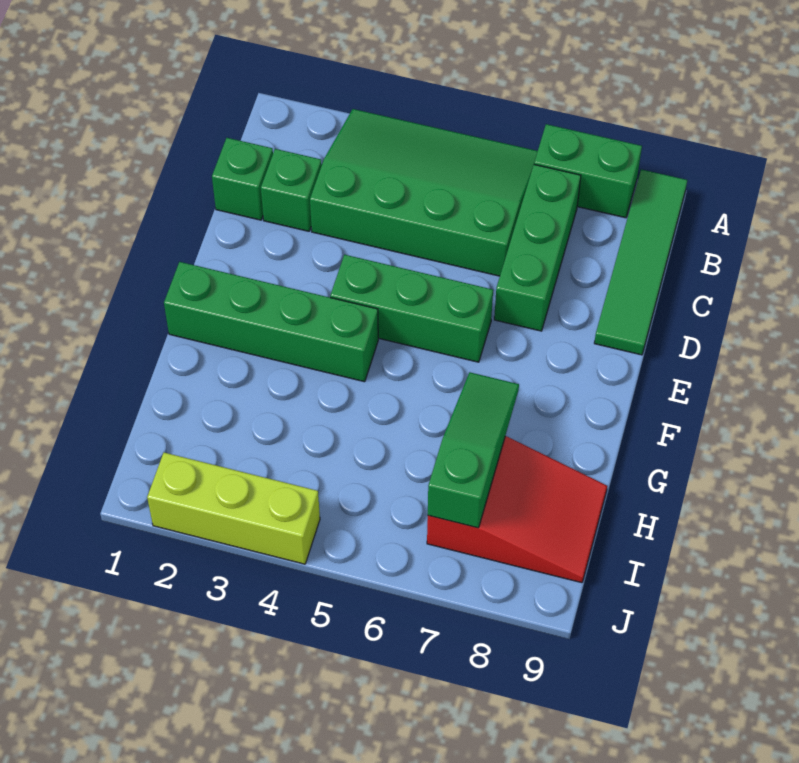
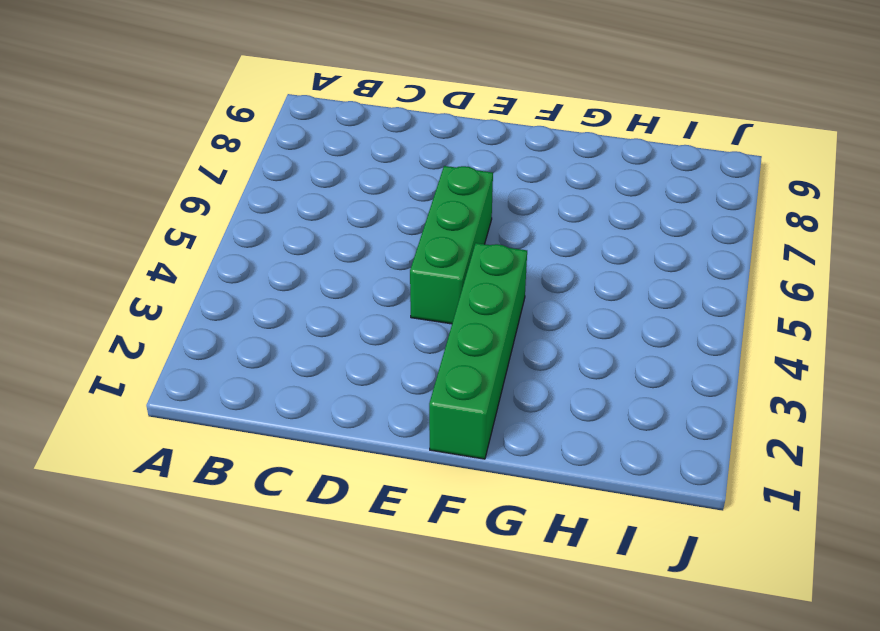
none -> green slope A3:C6 level 1 top C
none -> green brick A7:A8 level 1

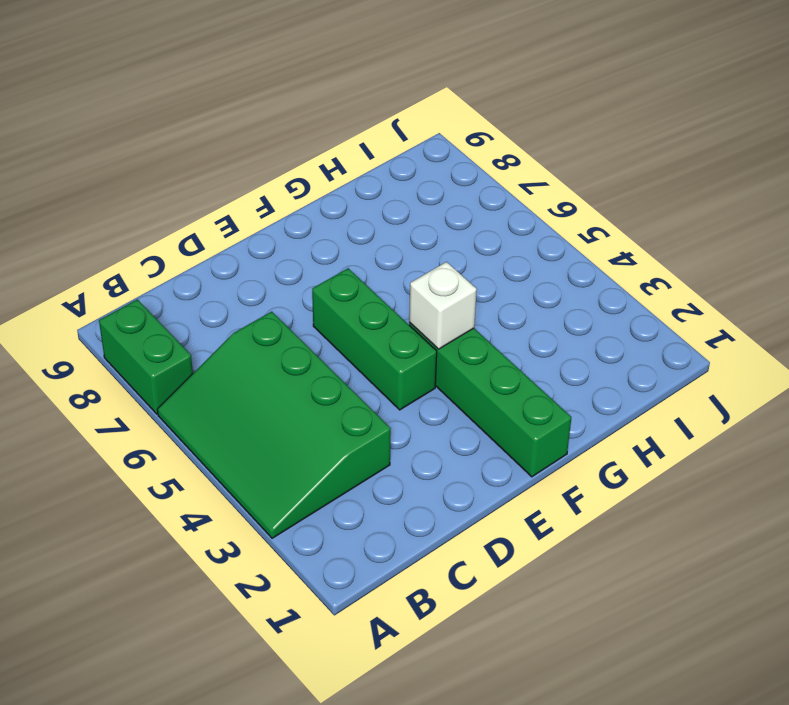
white brick F4 level 2 -> none
none -> green tile A9:D9 level 1
none -> green brick B7:D7 level 1

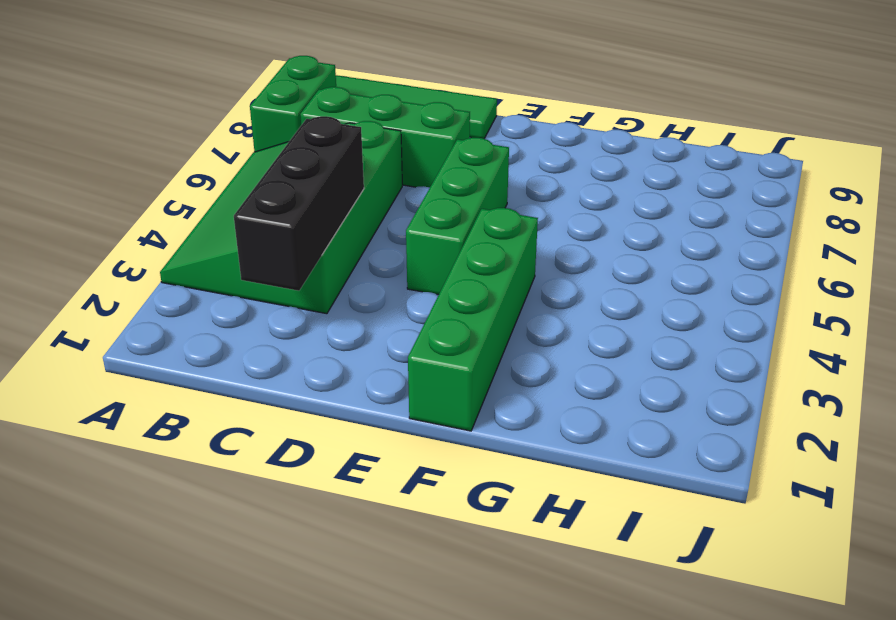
black brick C2:C4 level 2 -> none
none -> green brick C1 level 1
none -> green brick C2 level 1

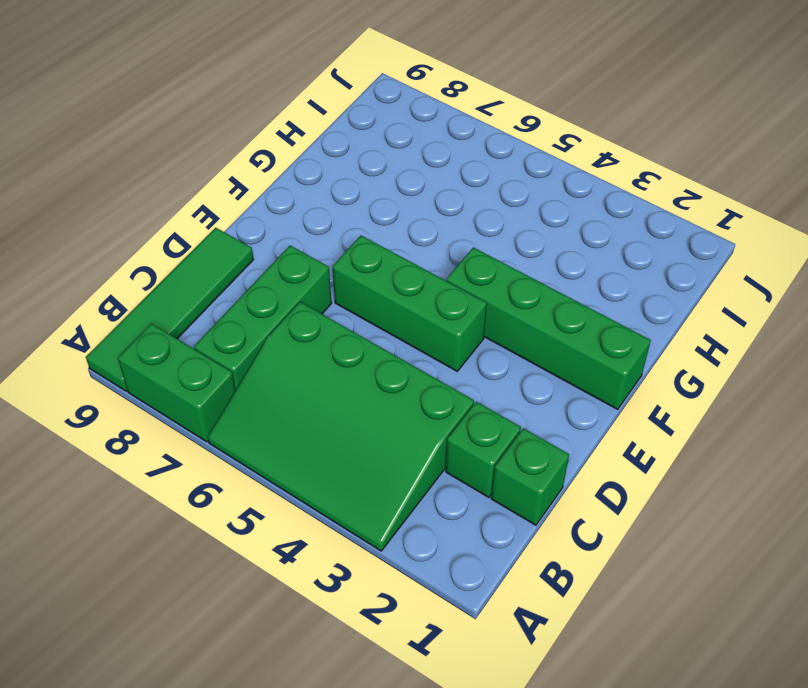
none -> red slope H7:I9 level 1 top 7
none -> lime brick J2:J4 level 1

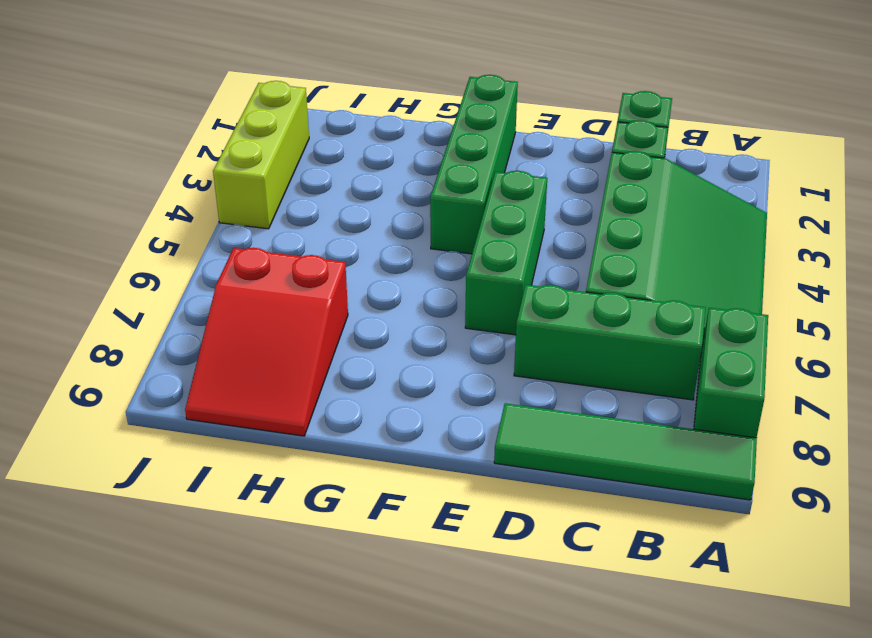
none -> green slope G7:I7 level 2 top I

